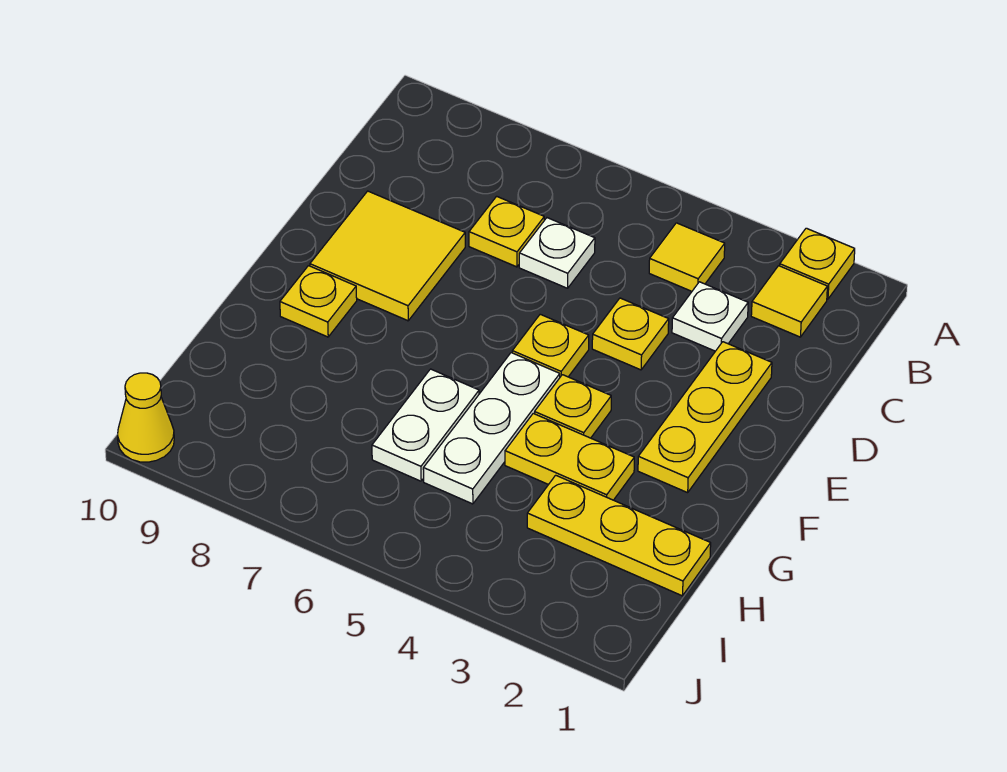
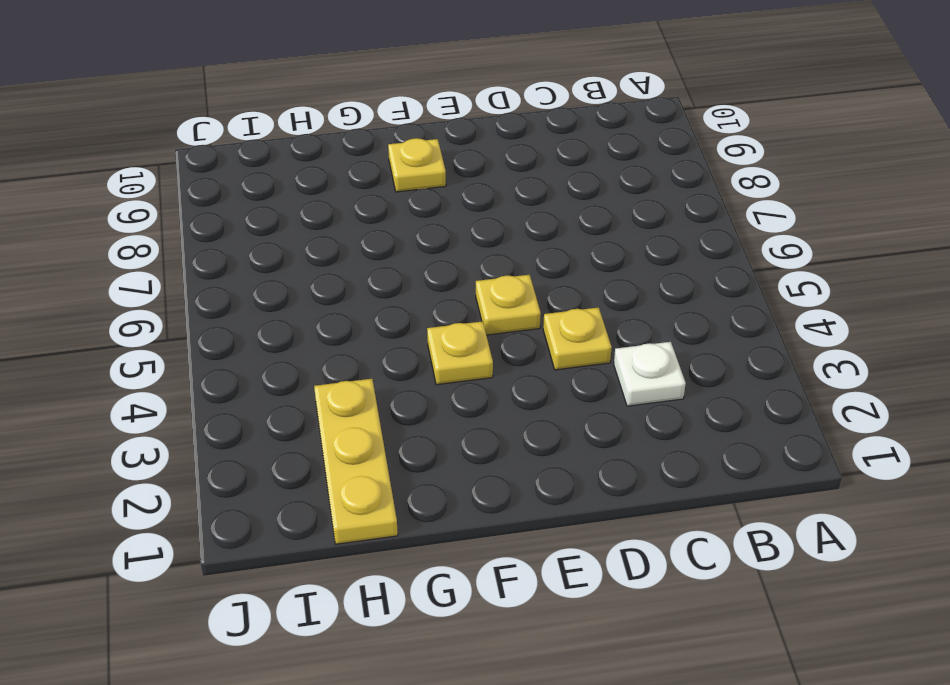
none -> yellow plate A2 level 1
none -> yellow tile B2 level 1
none -> yellow tile B4 level 1

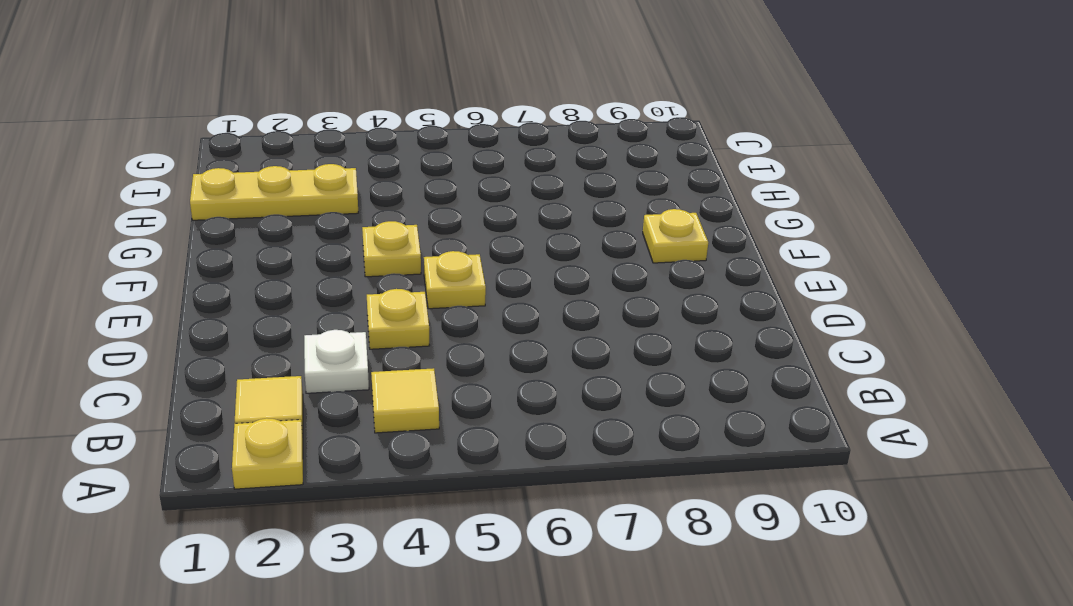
none -> white plate C6 level 1
none -> yellow plate C7 level 1
none -> yellow plate D2:F2 level 1

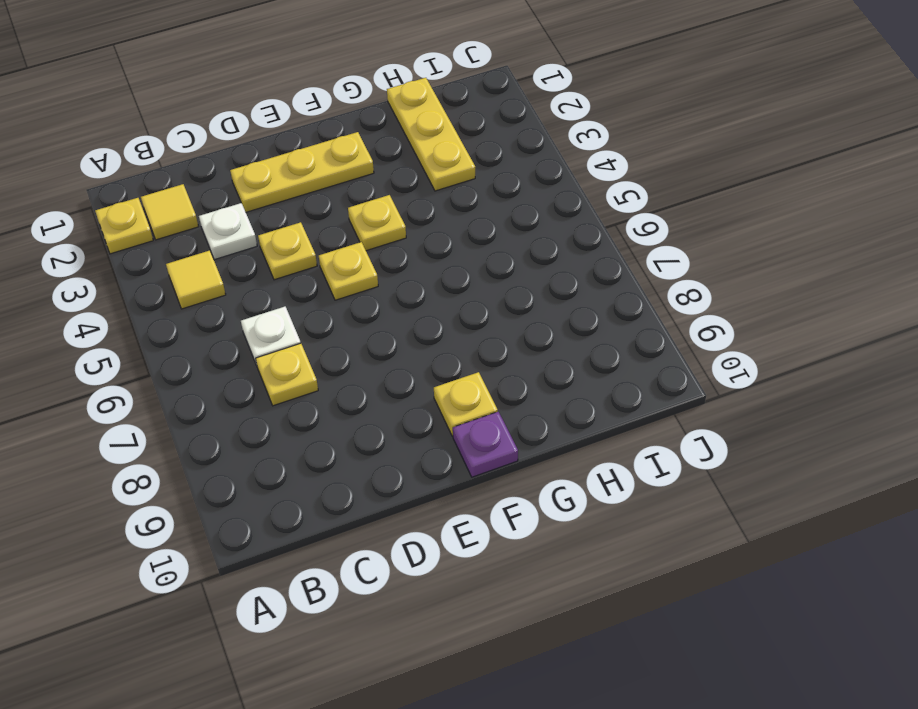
purple plate F10 level 1 -> none
none -> yellow tile D8:E9 level 1
none -> white plate F5:H5 level 1
none -> yellow plate G3:G4 level 1

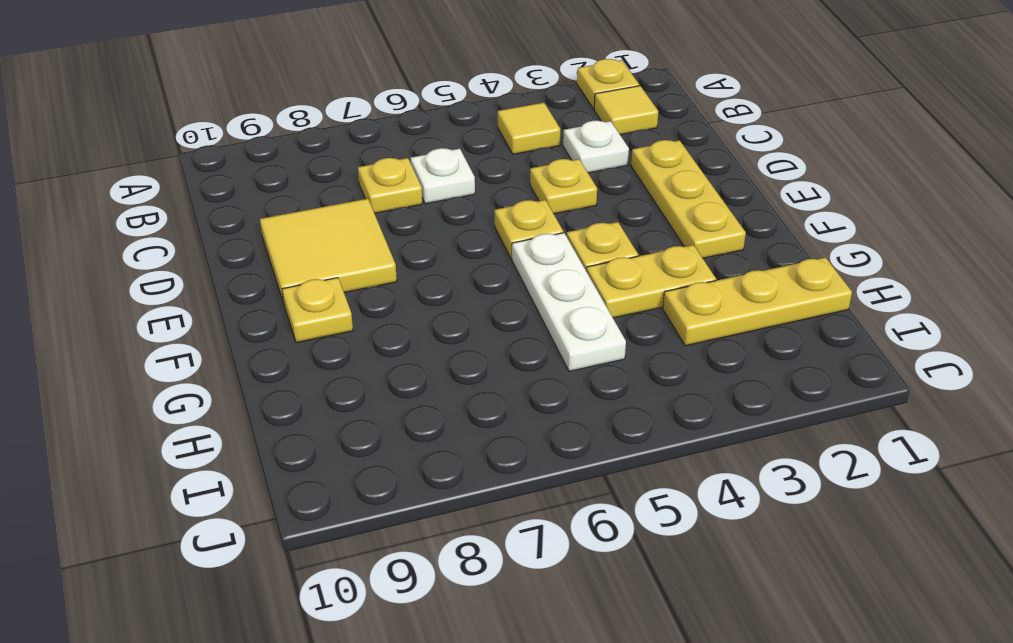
none -> white plate G6:H6 level 1
none -> yellow cone J10 level 1

